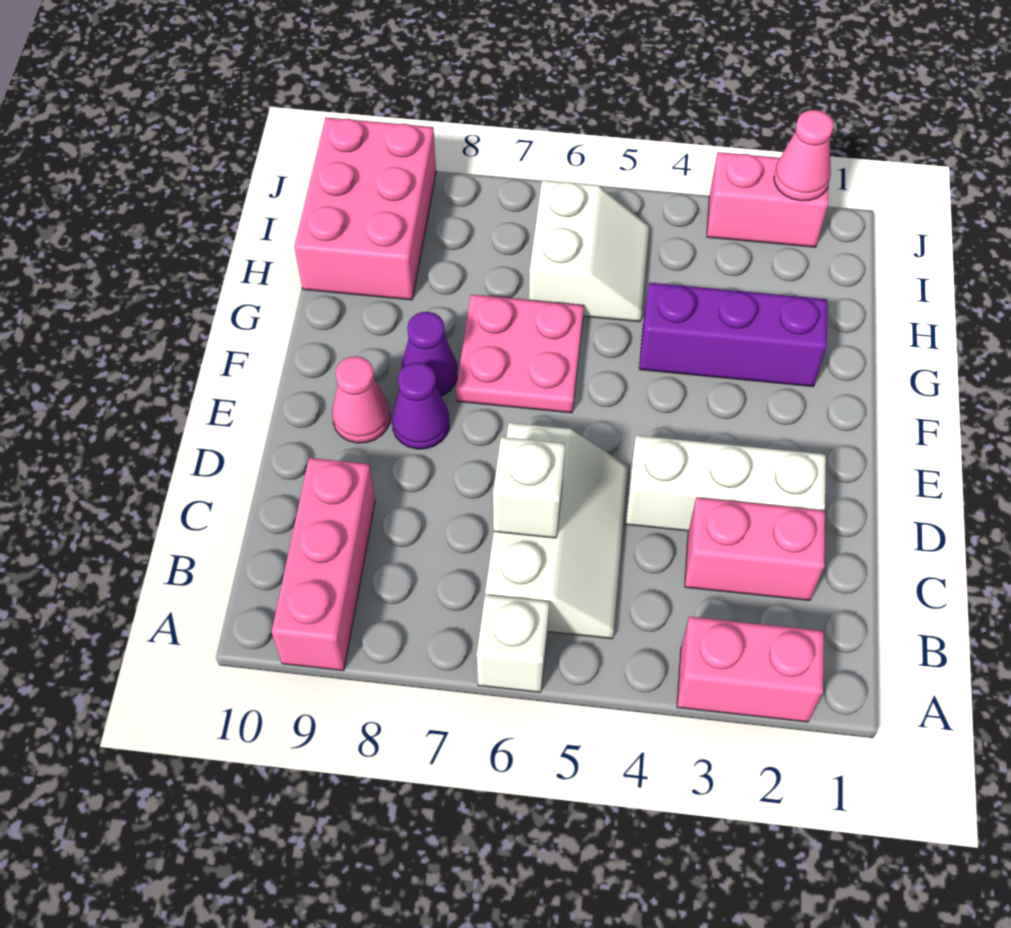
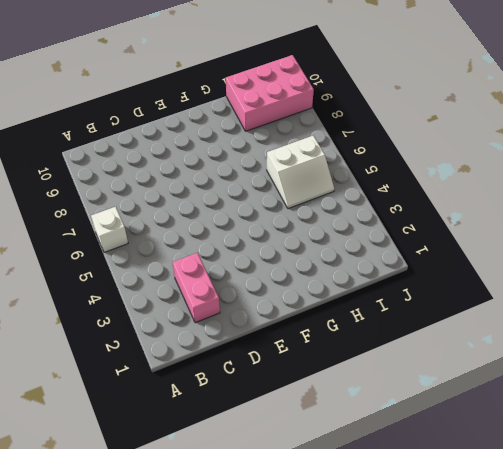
none -> pink brick A2:A3 level 1
none -> pink brick A9:C9 level 1
none -> white slope B5:D6 level 1 top 6

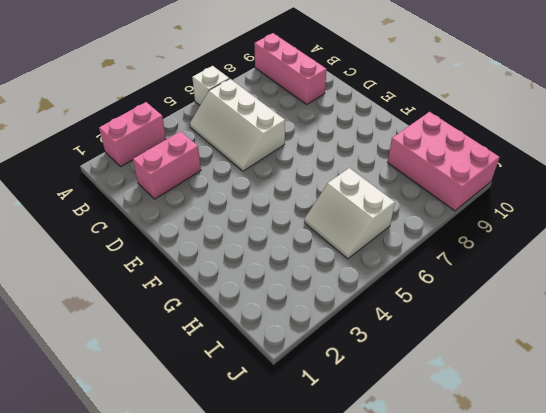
none -> white brick D2:D4 level 1
none -> purple cone E8 level 1
none -> pink cone E9 level 1

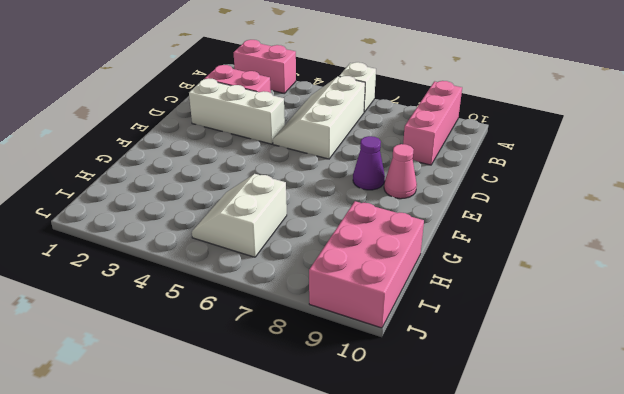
none -> pink plate F6:G7 level 1
none -> purple cone F8 level 1
none -> purple brick G2:G4 level 1

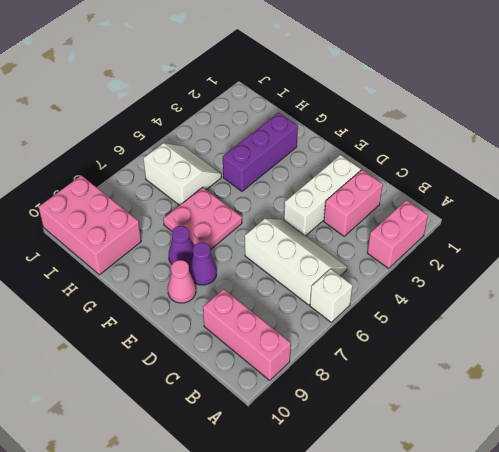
none -> pink brick J2:J3 level 1
none -> white brick C6 level 2
none -> pink cone J2 level 2

